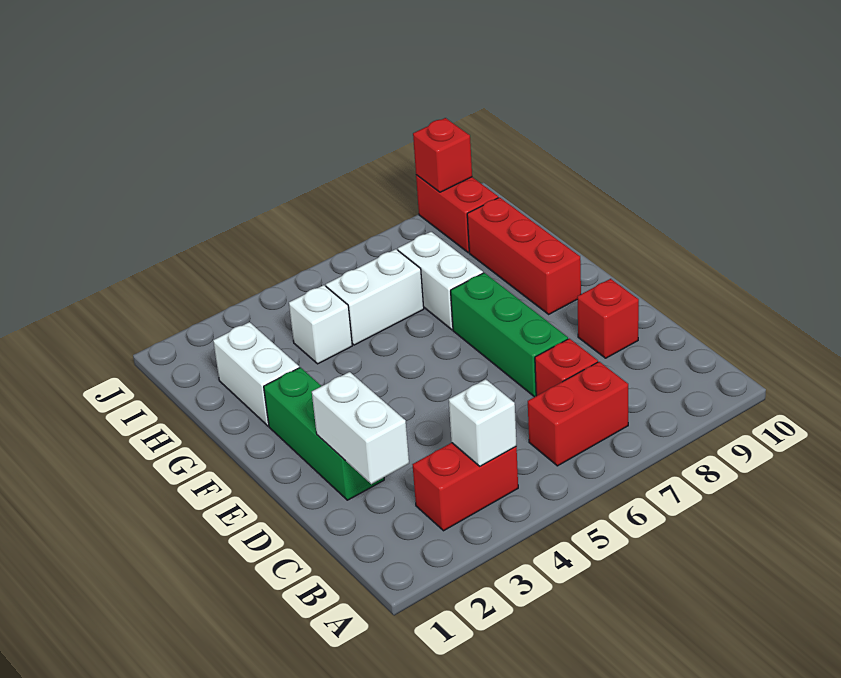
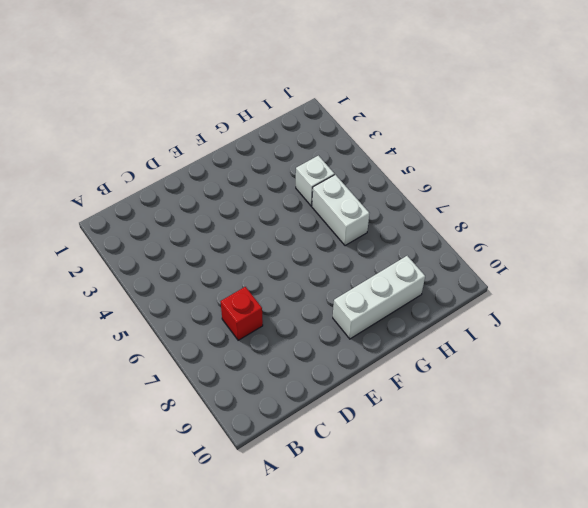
white brick F9:H9 level 1 -> red brick F9:H9 level 1
none -> red brick B3:B4 level 1
none -> red brick B6:B7 level 1
none -> green brick D2:F2 level 1

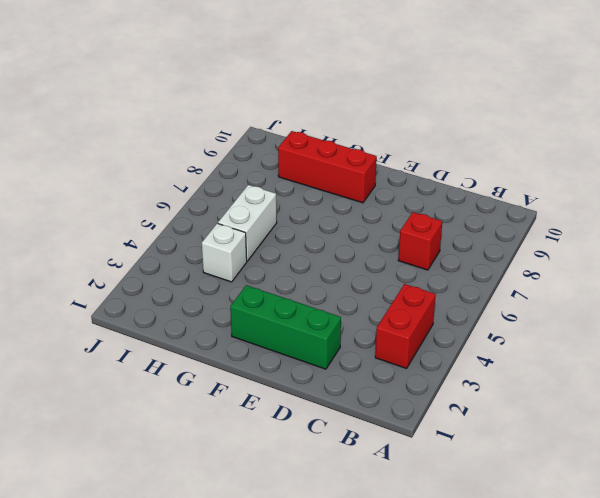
none -> red brick B6:B7 level 1
none -> green brick D7:F7 level 1
none -> red brick D9 level 1

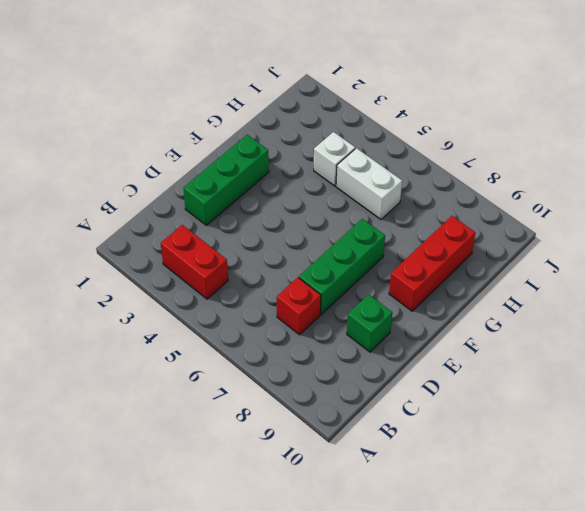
green brick D9 level 1 -> red brick D9 level 1
none -> red brick B6:B7 level 1
none -> white brick G2:H2 level 1
none -> white brick G7:H7 level 1

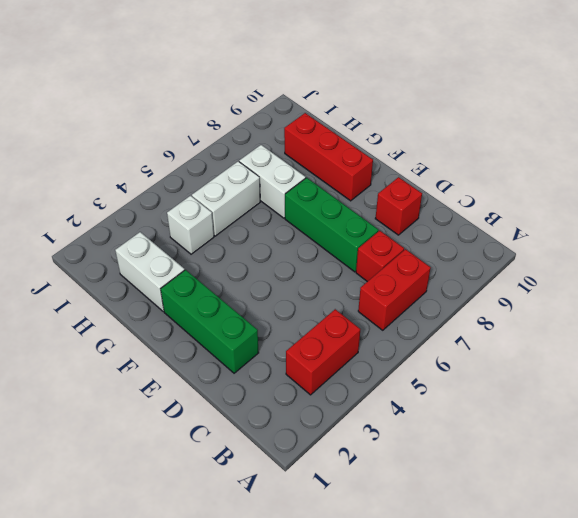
none -> red brick I9:J9 level 1
none -> white brick B4 level 2
none -> white brick C2:D2 level 2

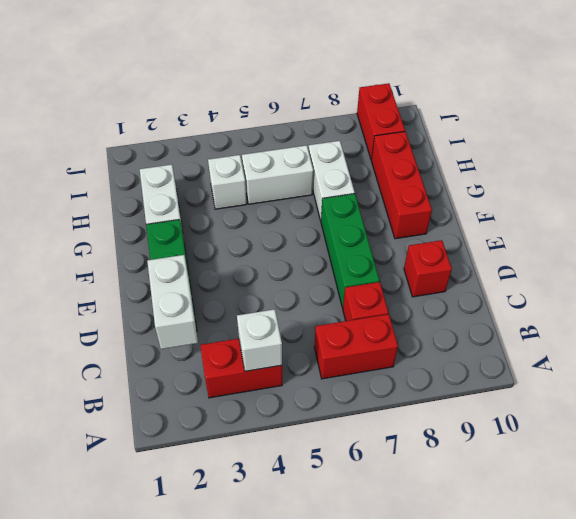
none -> red brick J9 level 2

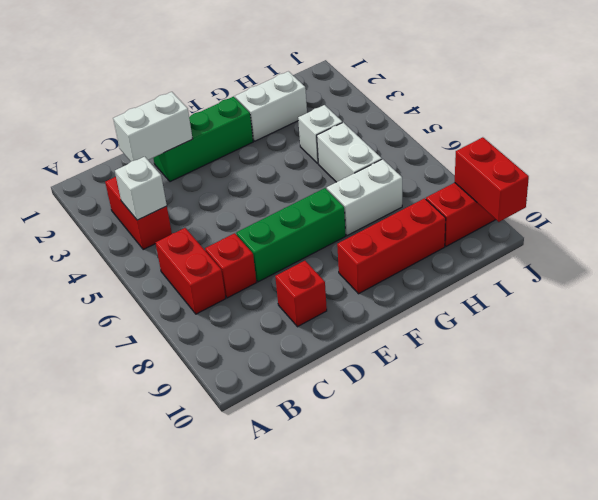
red brick J9:J10 level 2 -> red brick J9 level 2

